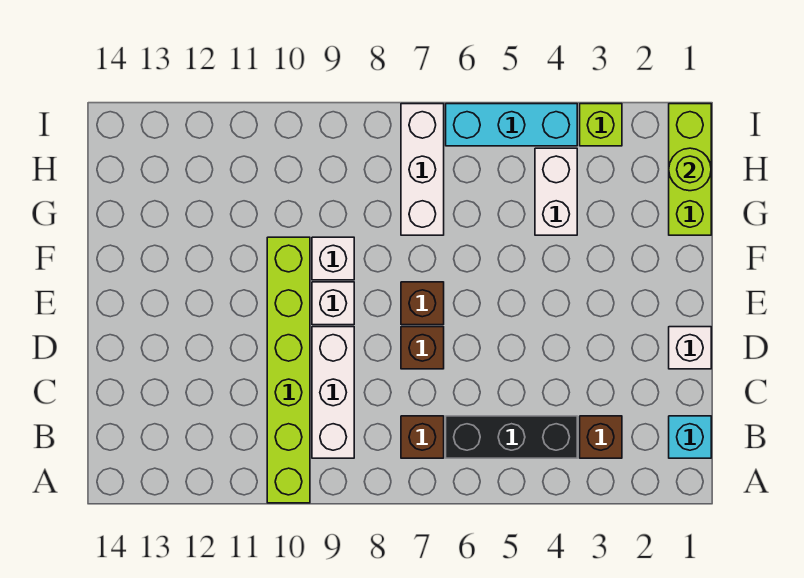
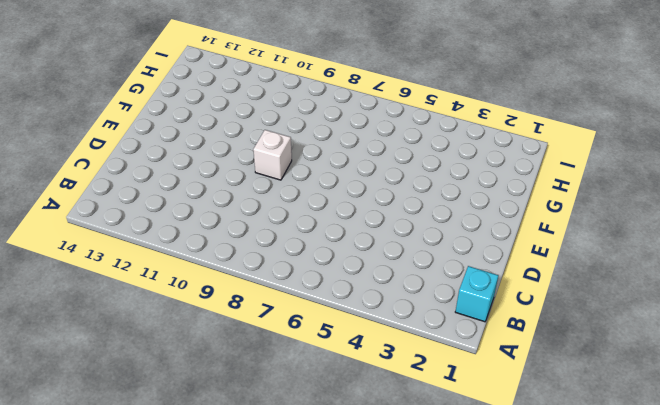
none -> lime brick A10:F10 level 1
none -> brown brick B3 level 1
none -> black brick B4:B6 level 1

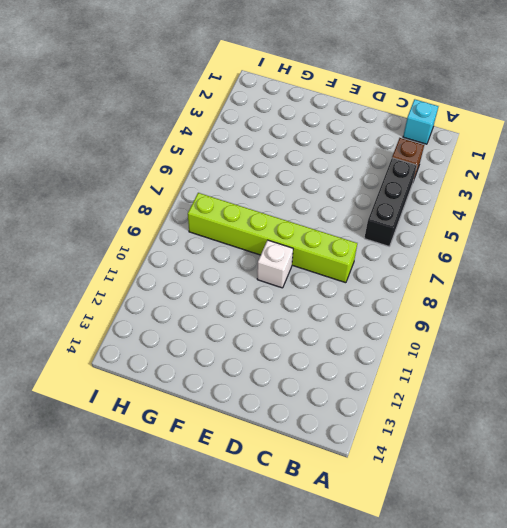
lime brick C8:H8 level 1 -> lime brick A10:F10 level 1
none -> brown brick B7 level 1
none -> white brick B9:D9 level 1
none -> white brick D1 level 1

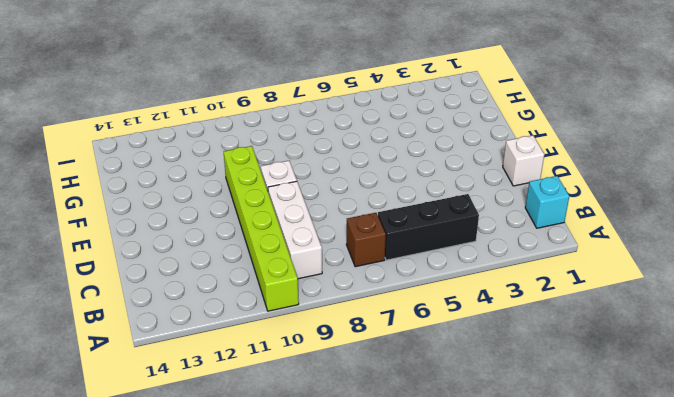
none -> brown brick B3 level 1
none -> brown brick D7 level 1
none -> brown brick E7 level 1

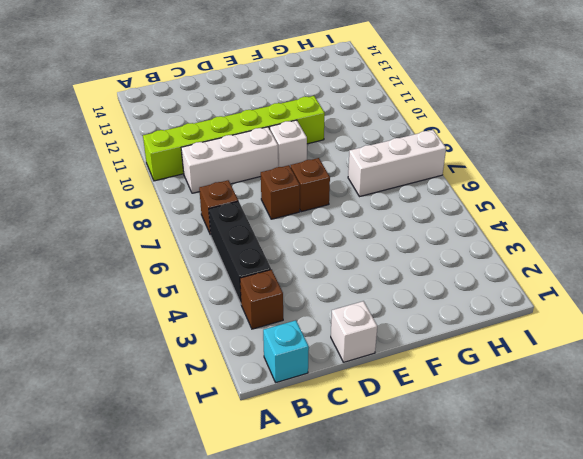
none -> white brick F9 level 1
none -> lime brick G1:I1 level 1
none -> white brick G4:H4 level 1

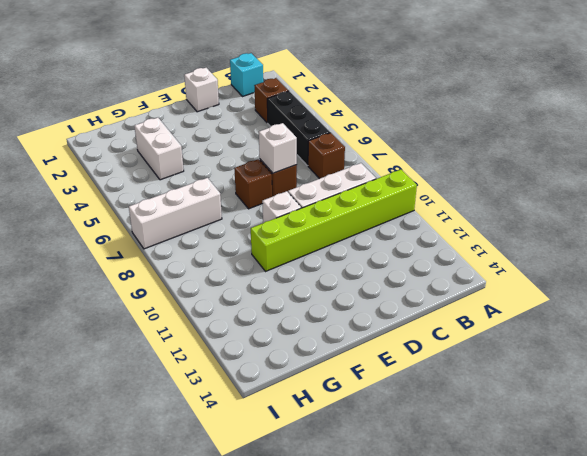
white brick D7 level 2 -> white brick F9 level 1
white brick G3:G4 level 1 -> white brick G4:H4 level 1
none -> lime brick G1:I1 level 1
none -> lime brick I3 level 1
none -> cyan brick I4:I6 level 1

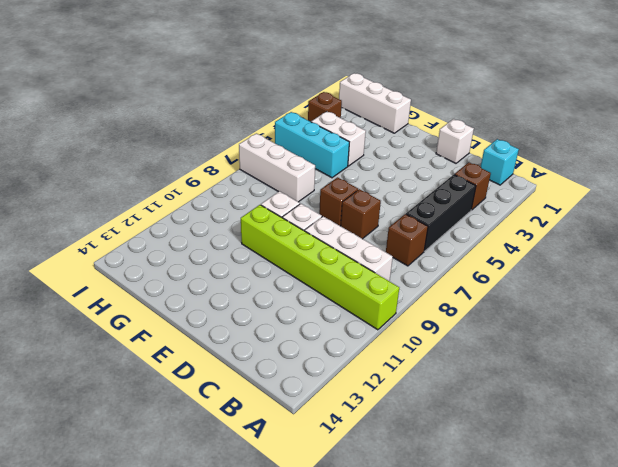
white brick G1:I1 level 1 -> lime brick G1:I1 level 1
cyan brick G5:I5 level 1 -> cyan brick I4:I6 level 1
brown brick I3 level 1 -> lime brick I3 level 1
none -> lime round brick H1 level 2

